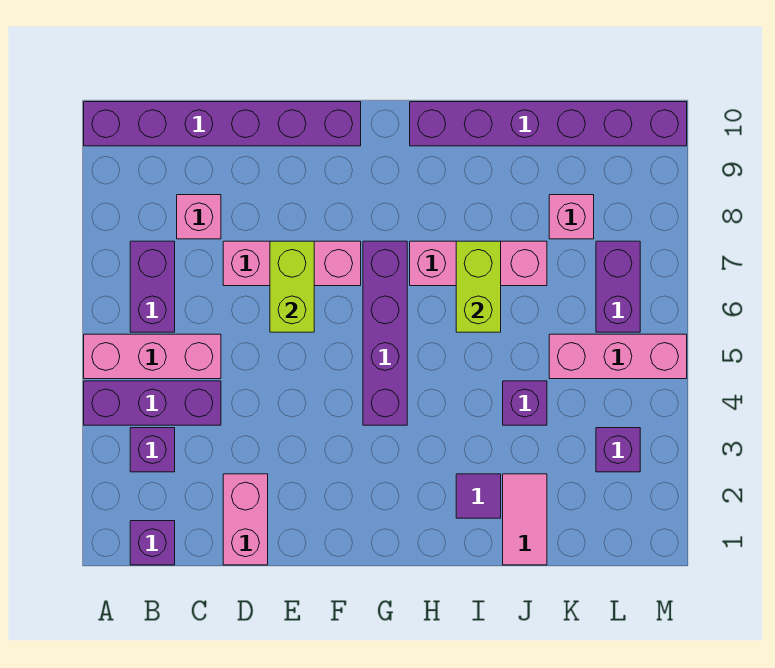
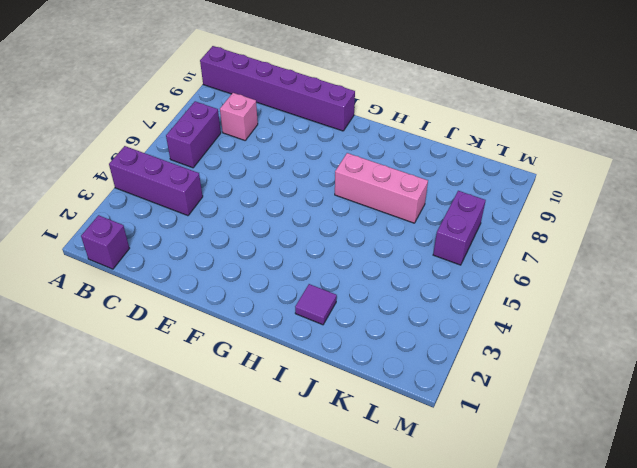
none -> pink brick A5:C5 level 1
none -> purple brick B3 level 1
none -> pink brick D1:D2 level 1

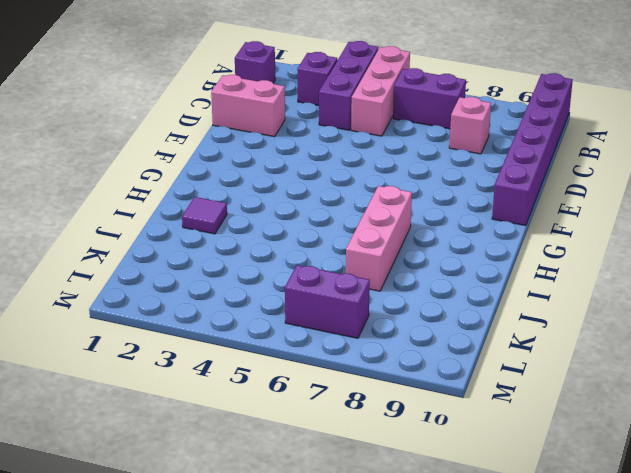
none -> pink brick D7:F7 level 1
none -> purple brick G4:G7 level 1
none -> purple brick H10:M10 level 1

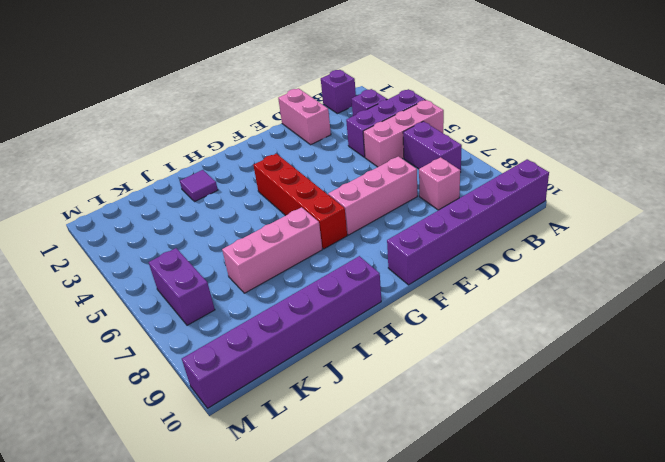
red brick G4:G7 level 1 -> purple brick G4:G7 level 1
none -> pink tile J1:J2 level 1
none -> purple brick J4 level 1
none -> pink brick K5:M5 level 1

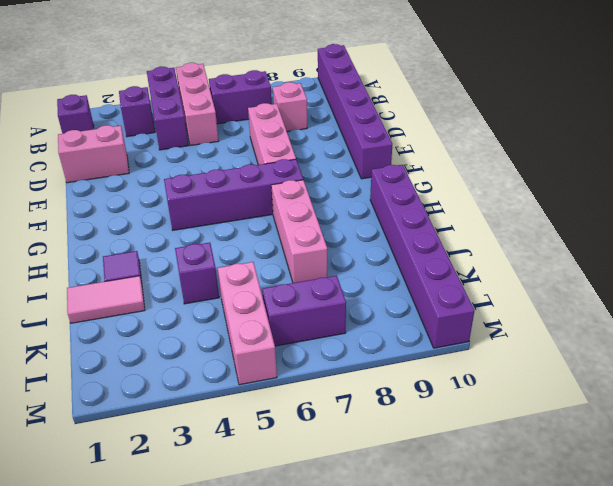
none -> pink brick K8 level 1
none -> purple brick L3 level 1
none -> lime brick E6:E7 level 2

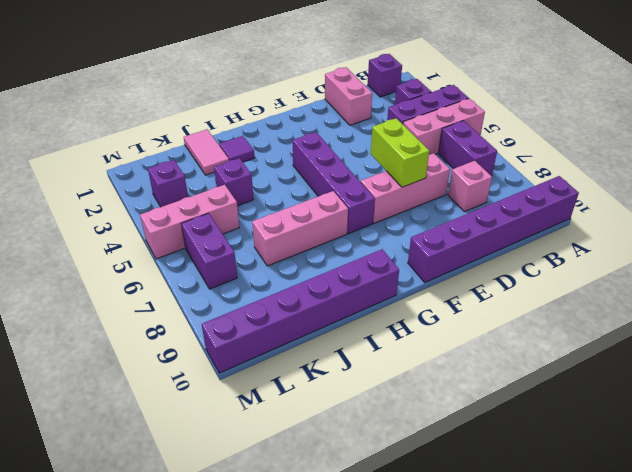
none -> pink brick K8 level 1
none -> lime brick I6:I7 level 2

